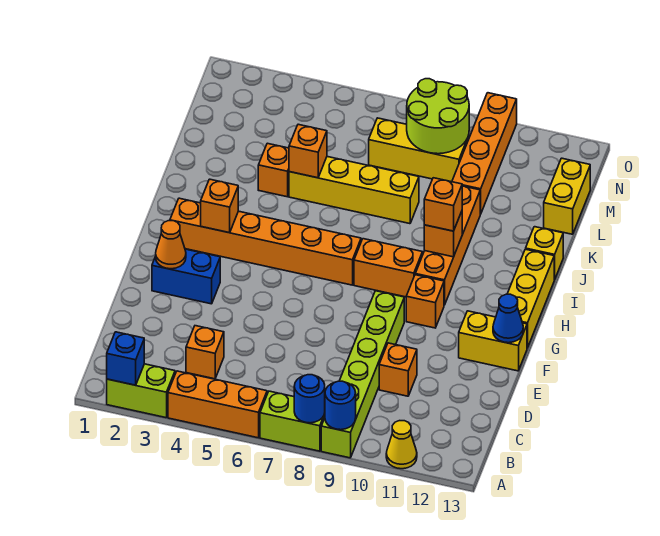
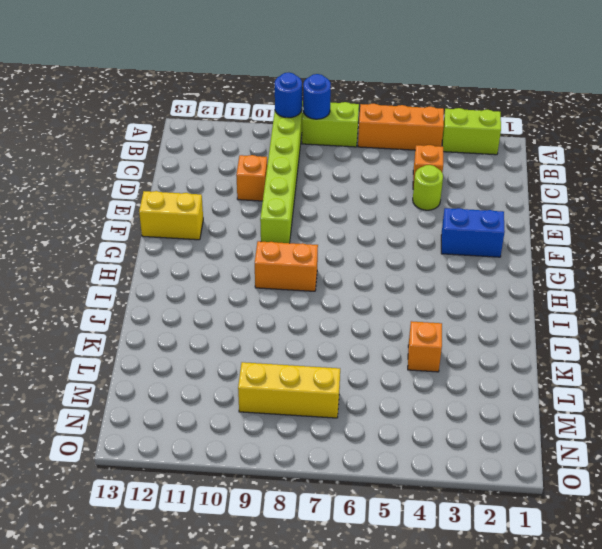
lime round brick D4 level 1 -> none
none -> yellow cone A11 level 1
none -> orange brick G10 level 1
none -> yellow brick G13:I13 level 1
none -> orange brick H2:H7 level 1

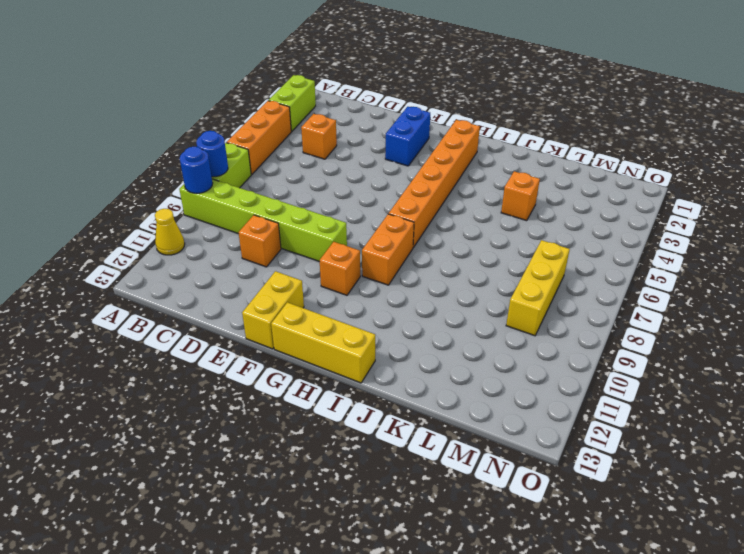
none -> orange brick H10:K10 level 1
none -> yellow brick J13 level 1
none -> yellow brick K5:K8 level 1
none -> orange brick L10:O10 level 1

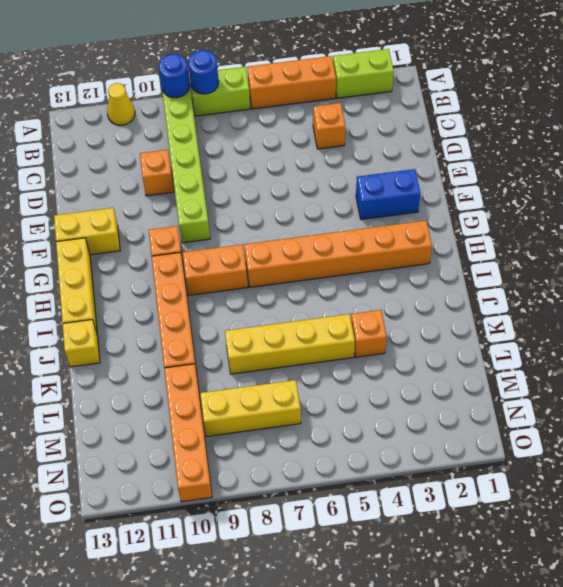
none -> yellow brick L13:M13 level 1
none -> blue brick A2 level 2
none -> orange cone F2 level 2
none -> blue cone F13 level 2

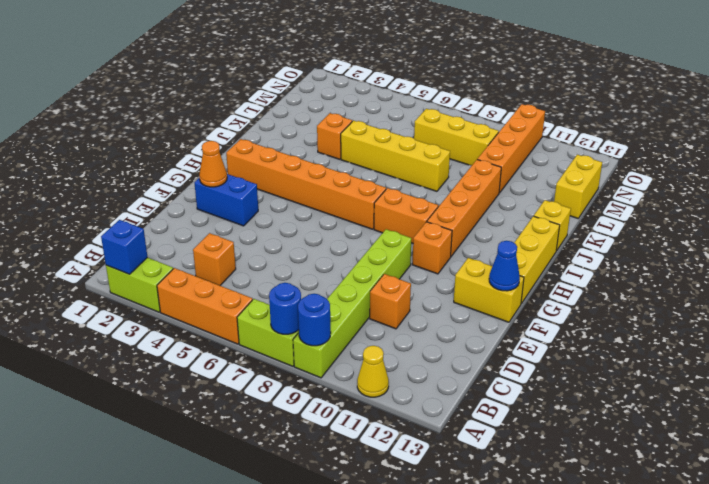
none -> orange brick H3 level 2
none -> orange brick I10 level 2
none -> orange brick K5 level 2
none -> lime round brick M8:N9 level 2

